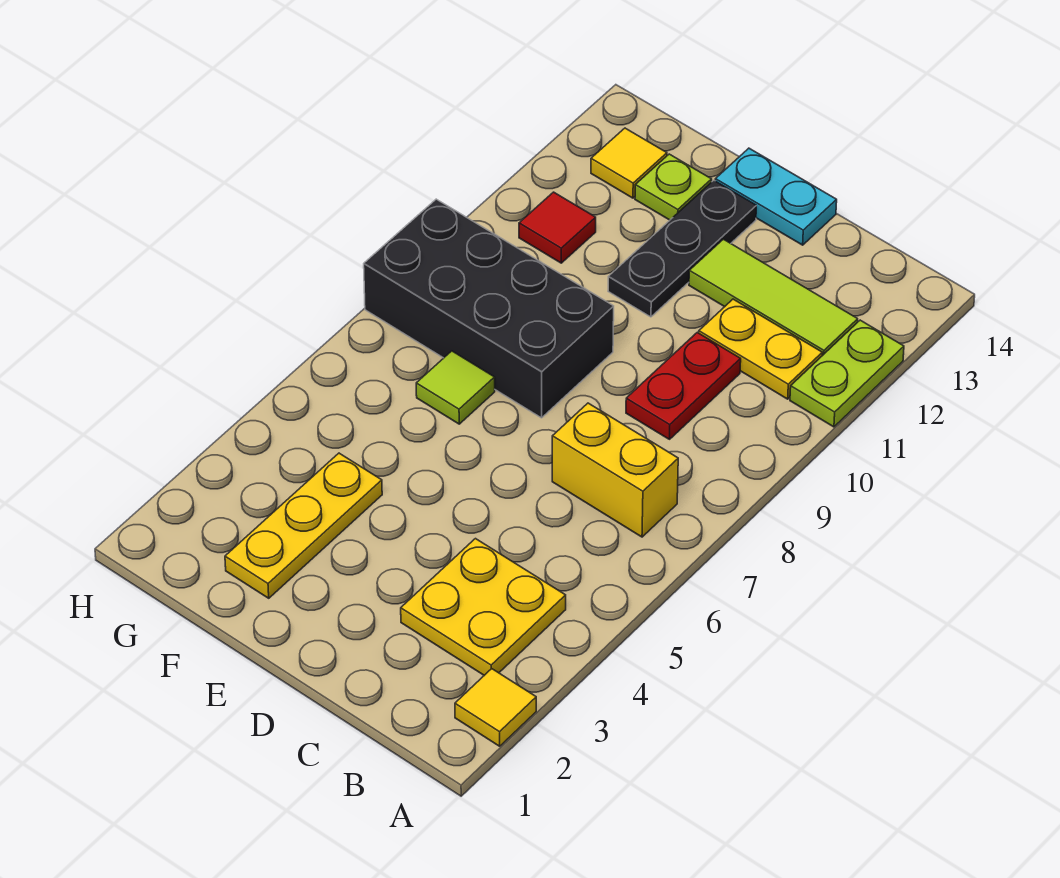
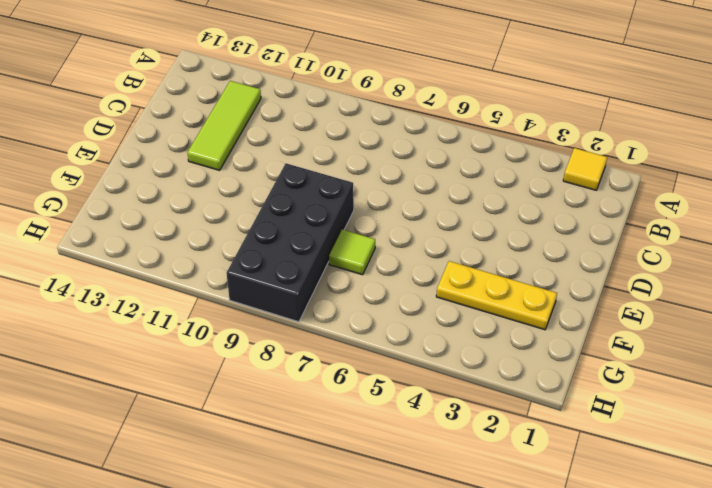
none -> lime plate A11:A12 level 1
none -> yellow plate B3:C4 level 1
none -> yellow brick B7:C7 level 1

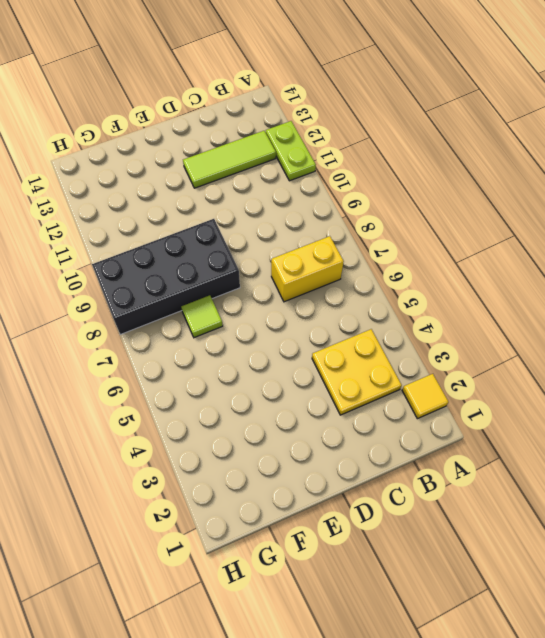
none -> yellow plate B11:C11 level 1
none -> red plate C9:C10 level 1
none -> cyan plate D14:E14 level 1

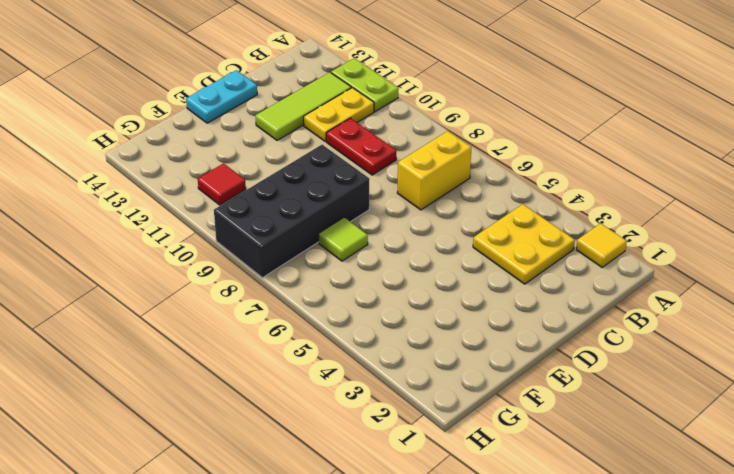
none -> black plate E11:E13 level 1
none -> yellow plate F2:F4 level 1
none -> lime plate F13 level 1

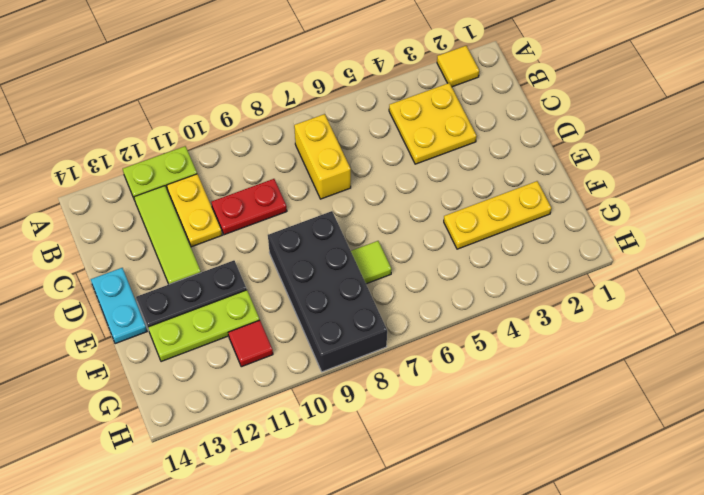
lime plate F11:F13 level 1 -> lime plate F13 level 1
none -> yellow tile G13 level 1

